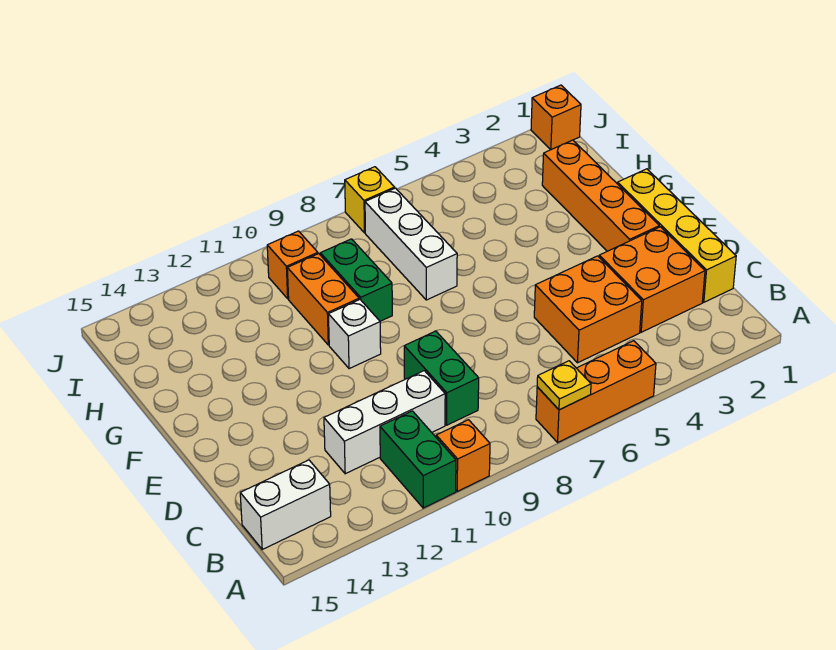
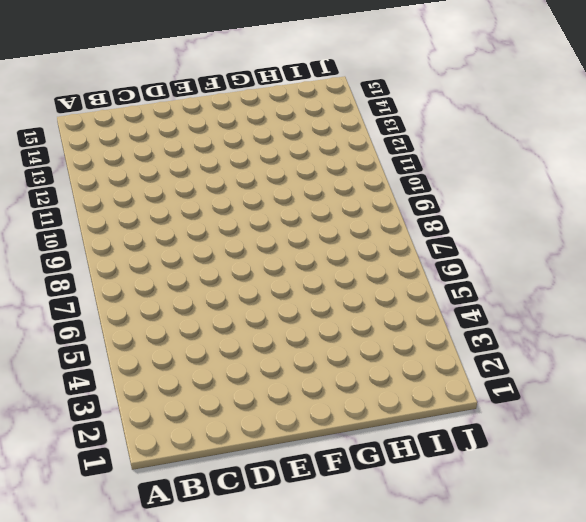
none -> orange brick A5:A7 level 1
none -> orange brick A10 level 1
none -> green brick A11:B11 level 1

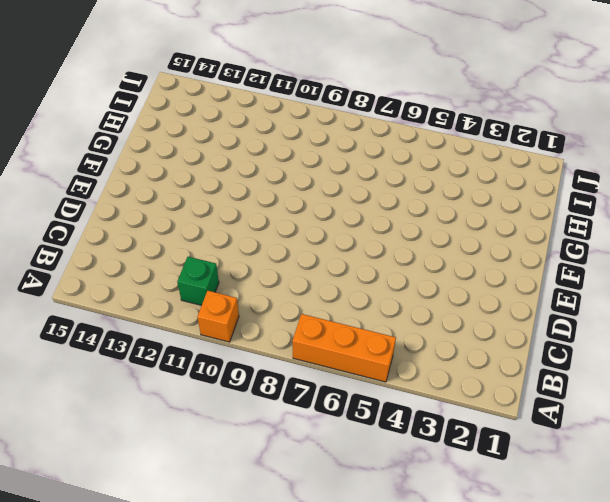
green brick B11 level 1 -> green brick A11:B11 level 1
none -> white brick B14:B15 level 1
none -> yellow brick C1:F1 level 1
none -> orange brick C2:D3 level 1

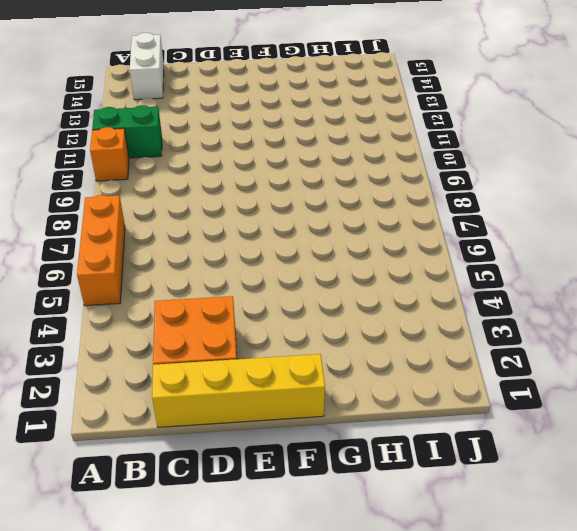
none -> orange brick C4:D5 level 1
none -> green brick C9:D9 level 1
none -> white brick C10:C12 level 1

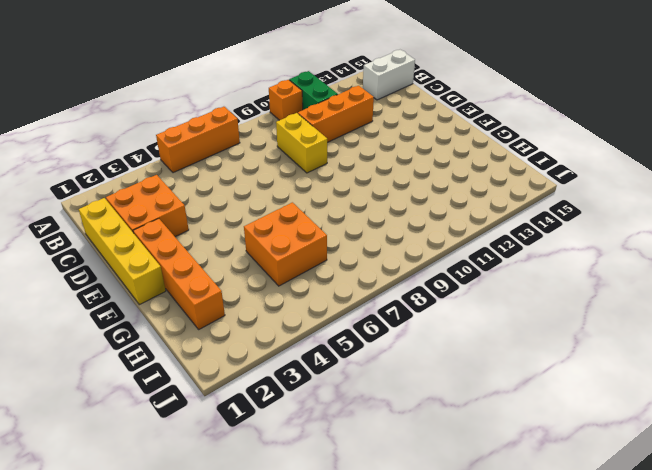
yellow brick C9:D9 level 1 -> green brick C9:D9 level 1
orange brick C10:C12 level 1 -> white brick C10:C12 level 1
orange brick G5:H6 level 1 -> orange brick C4:D5 level 1
none -> white brick F10 level 1
none -> white brick G7:I7 level 1
none -> green brick G9:H9 level 1

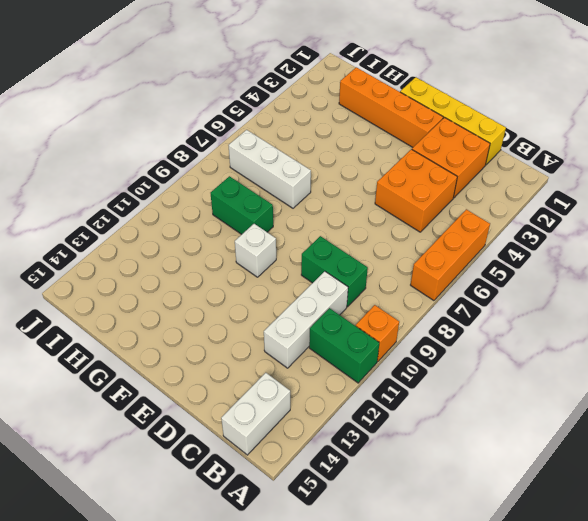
none -> orange brick G10:H10 level 1
none -> orange brick I10 level 1
none -> orange brick J1 level 1

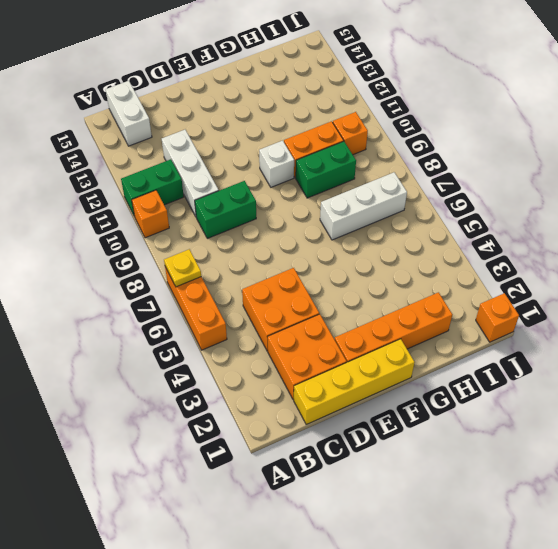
none -> yellow brick J7 level 1

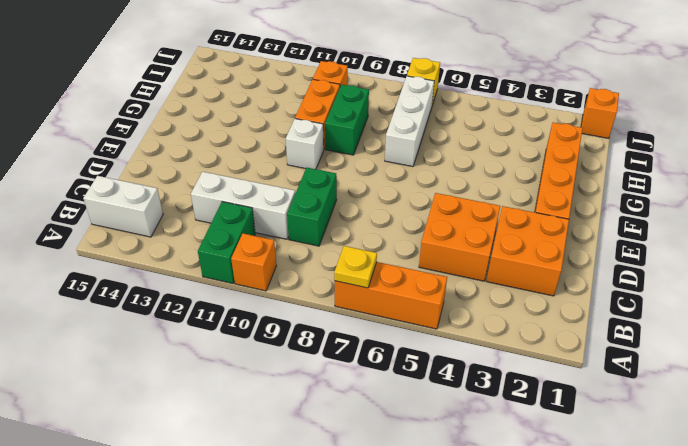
none -> yellow brick C1:F1 level 1

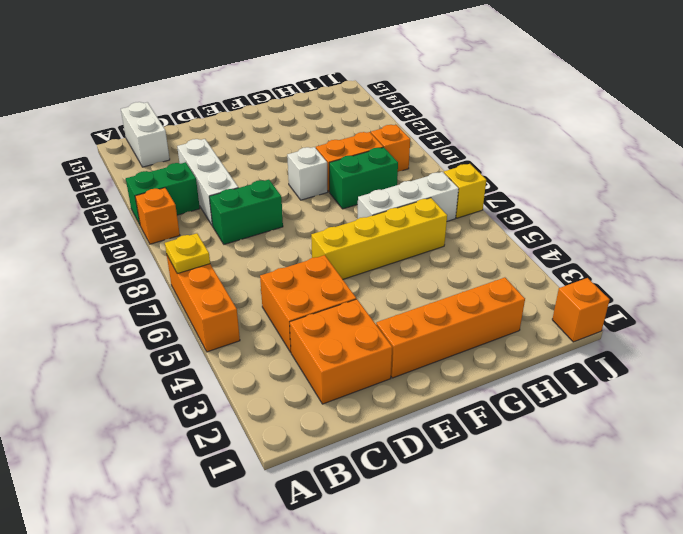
yellow brick E6:H6 level 1 -> yellow brick C1:F1 level 1

